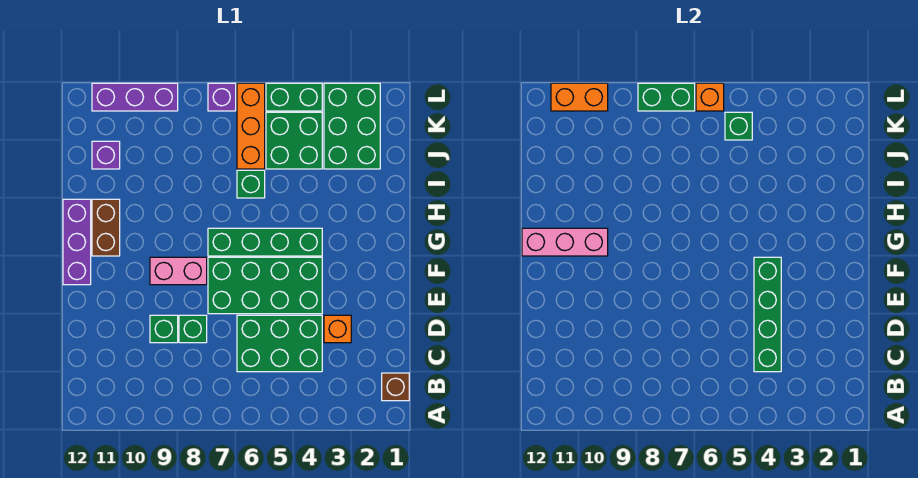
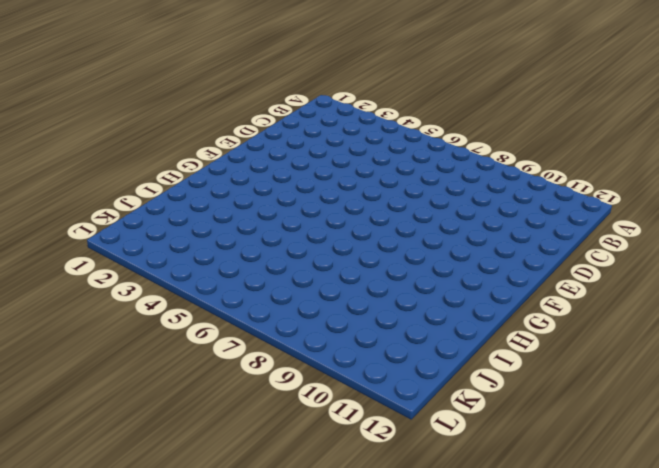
none -> brown brick B1 level 1
none -> green brick C4:D6 level 1
none -> orange brick D3 level 1

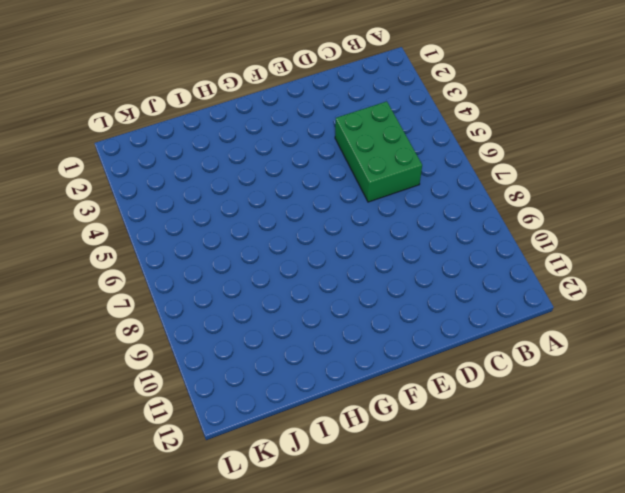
none -> brown brick B1 level 1
none -> orange brick D3 level 1
none -> green brick D8 level 1

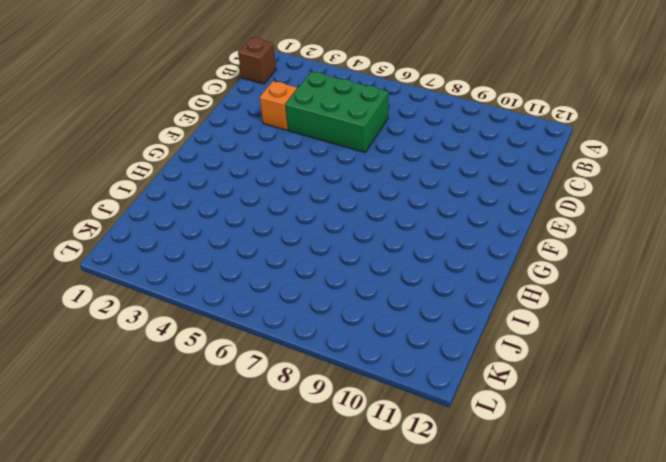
none -> green brick D8 level 1
none -> green brick D9 level 1
none -> green brick E4:F7 level 1

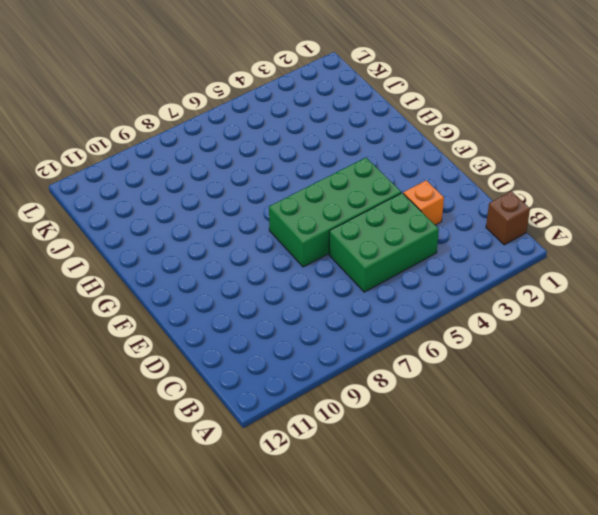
none -> green brick D8 level 1
none -> green brick D9 level 1
none -> pink brick F8:F9 level 1

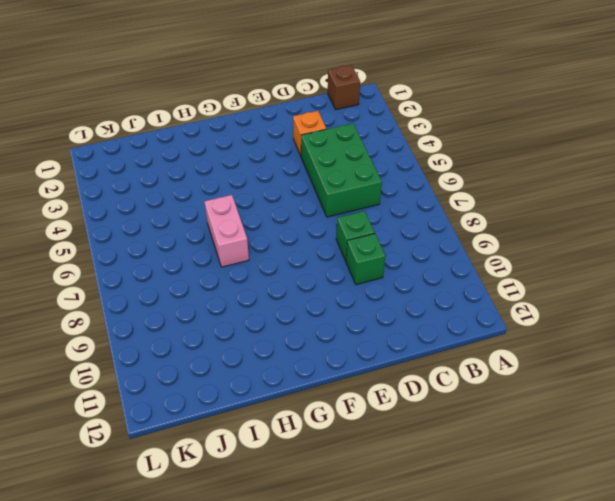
pink brick H6:H7 level 1 -> pink brick F8:F9 level 1
none -> green brick E4:F7 level 1
none -> purple brick F12:H12 level 1
none -> green brick G4:G7 level 1

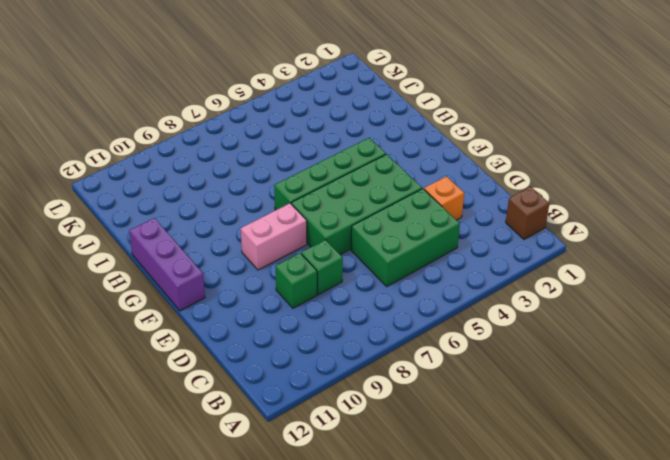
none -> brown brick G11:H11 level 1
none -> green brick I6 level 1
none -> green brick J2:L3 level 1

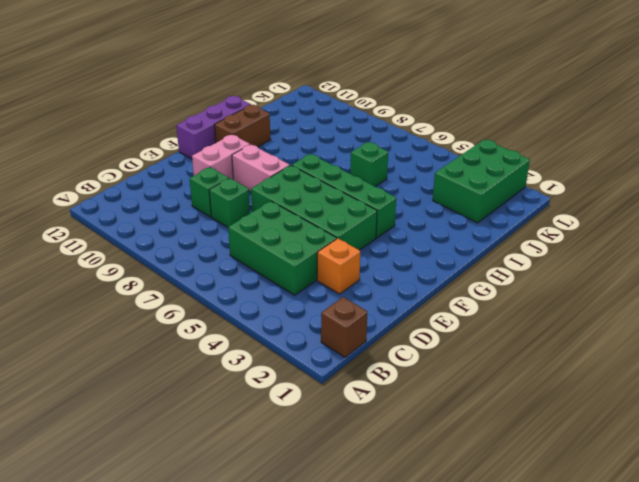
pink brick E10:F10 level 1 -> none
none -> green brick J4:K5 level 1
none -> orange brick J6:L6 level 1
none -> purple brick J11 level 1

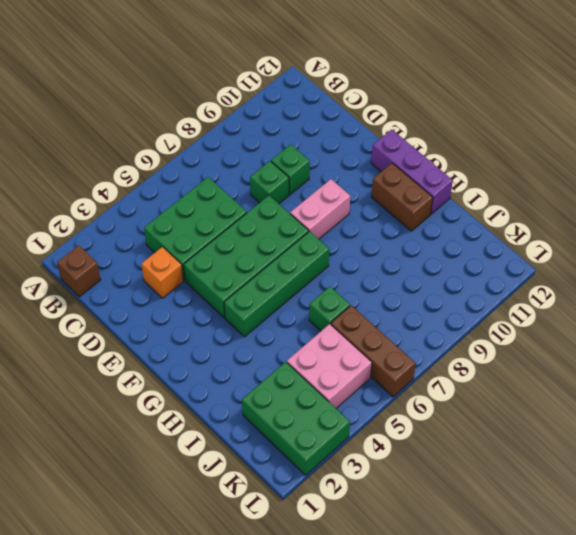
pink brick J4:K5 level 1 -> green brick J4:K5 level 1
brown brick J6:L6 level 1 -> orange brick J6:L6 level 1
none -> purple brick J11 level 1
none -> green brick L4:L5 level 1
none -> purple brick L7 level 1

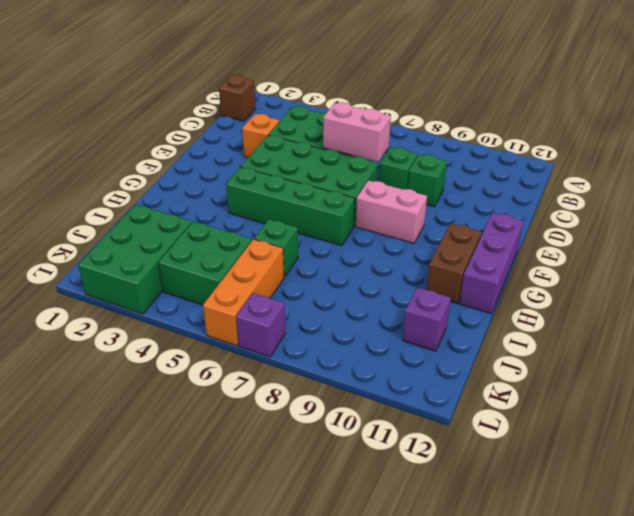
pink brick D6:D7 level 2 -> none
none -> green brick L4:L5 level 1
none -> purple brick L9:L11 level 1
none -> green brick C4:F4 level 2

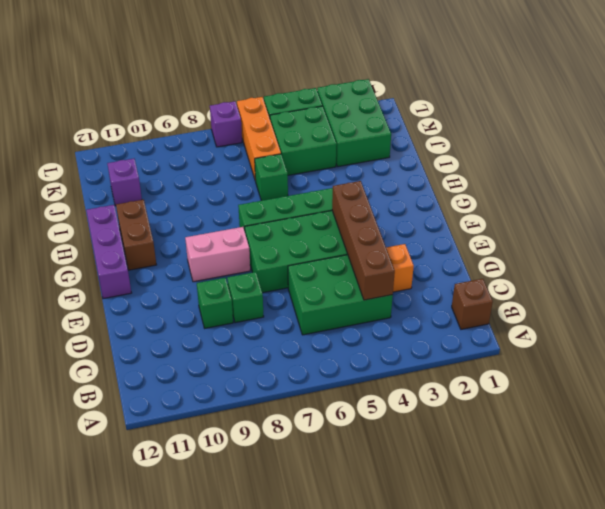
brown brick C4:F4 level 2 -> green brick C4:F4 level 2
none -> purple brick L9:L11 level 1
none -> pink brick G10:G12 level 2
none -> green brick K5 level 2

